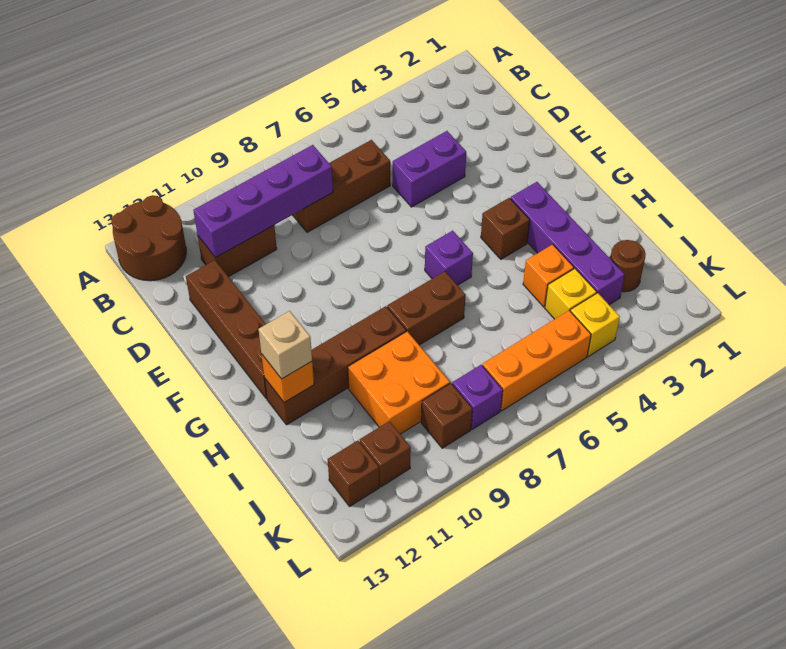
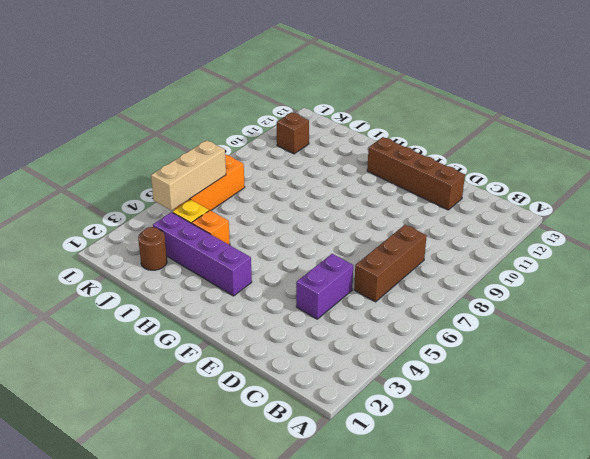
tan brick K4:K6 level 2 -> none
none -> brown round brick A12:B13 level 1
none -> brown brick C10:C11 level 1
none -> brown brick G4 level 1

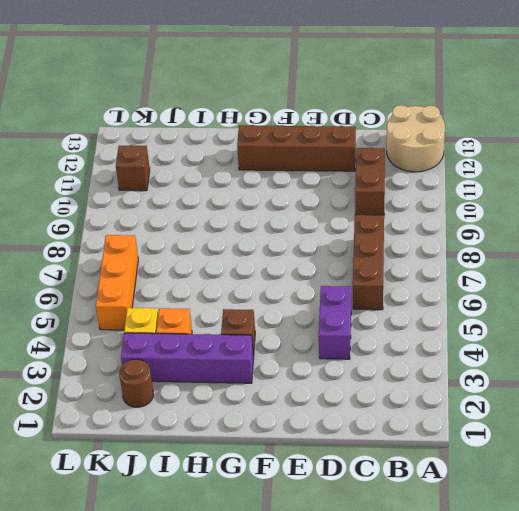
tan round brick A12:B13 level 1 -> brown round brick A12:B13 level 1
none -> purple brick G6 level 1
none -> brown brick H7:H8 level 1
none -> brown brick H9:H12 level 1

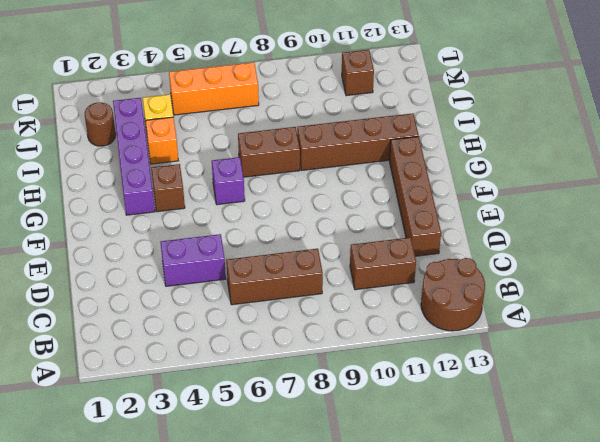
none -> orange brick I9:J10 level 1
none -> yellow brick K4 level 1
none -> purple brick K8 level 1

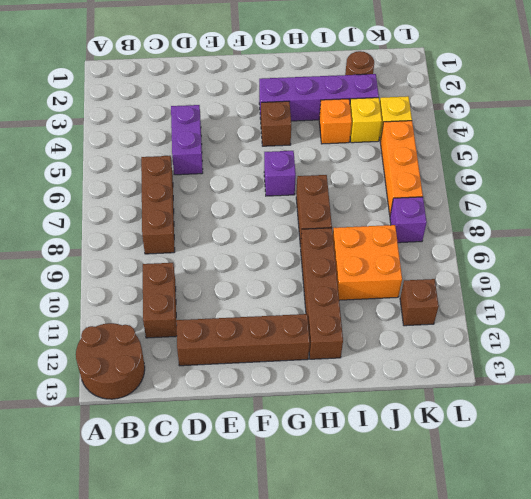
none -> brown brick K9 level 1
none -> brown brick K12 level 1
none -> purple brick C8:C11 level 2

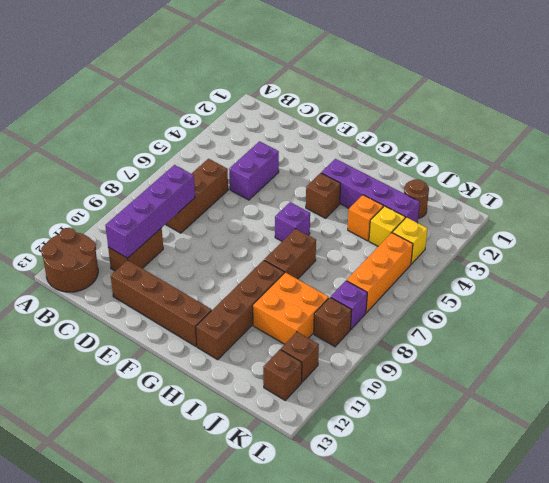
none -> orange brick H12 level 2
none -> tan brick H12 level 3

